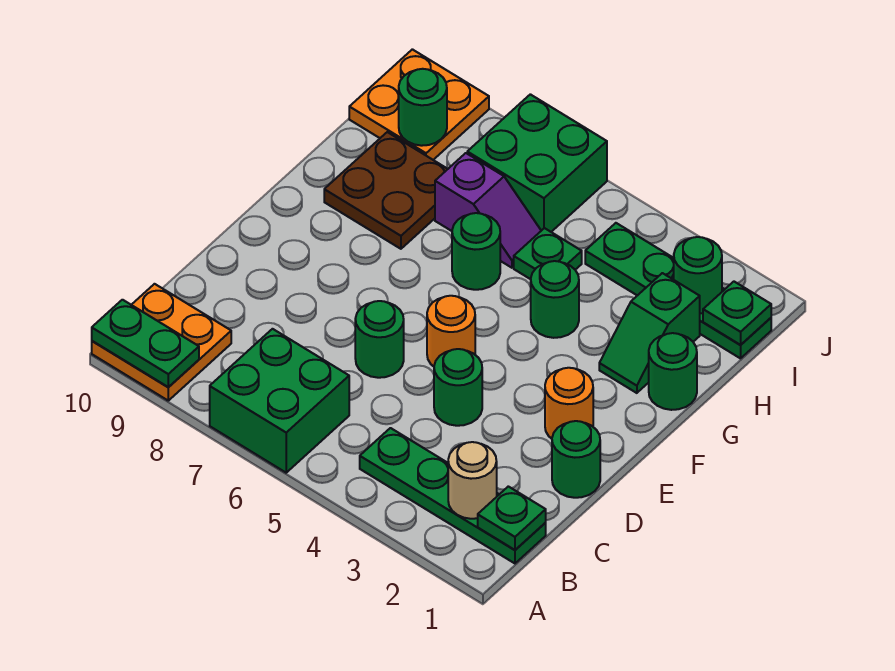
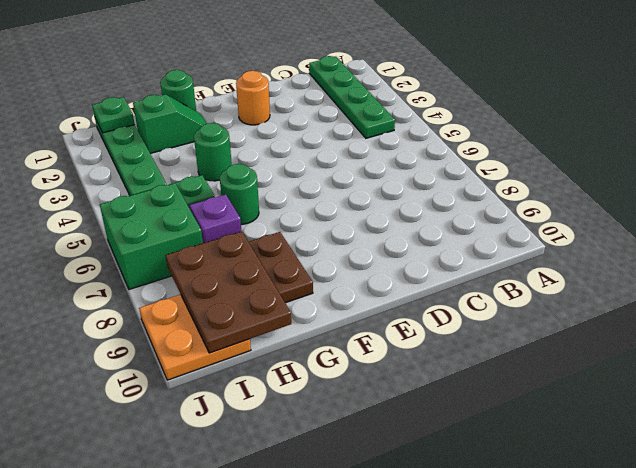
brown plate H8:I10 level 2 -> green round brick I9 level 2
none -> green brick A6:B7 level 1
none -> orange plate A9:B10 level 1
none -> green round brick D1 level 1

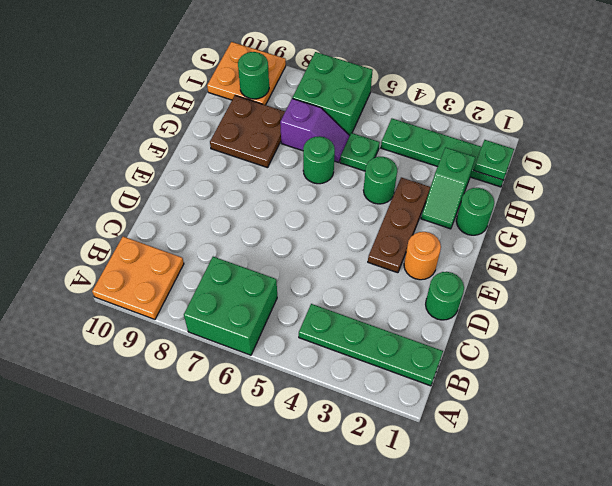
brown plate E3:G3 level 1 -> none
none -> green round brick D4 level 1
none -> green round brick D6 level 1
none -> orange round brick E5 level 1

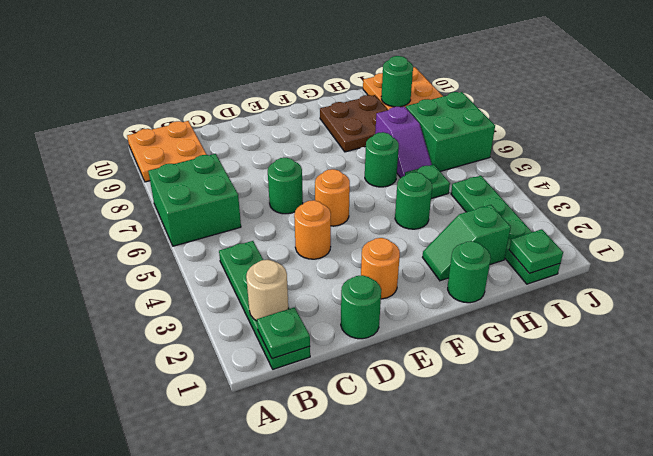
orange round brick D4 level 1 -> green round brick D4 level 1
none -> green plate A9:A10 level 2
none -> green round brick I2 level 2

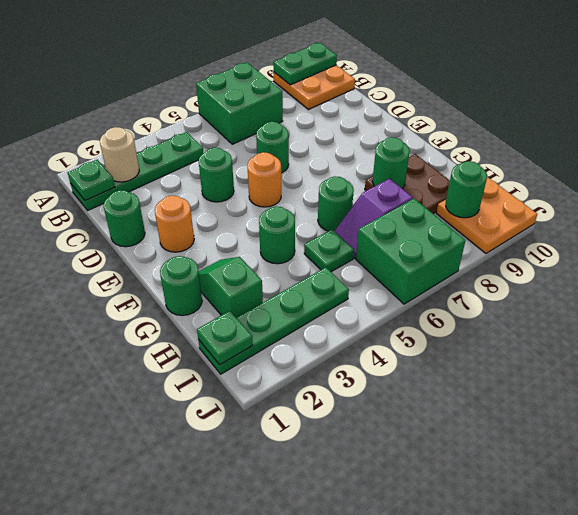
green round brick G8 level 2 -> green round brick I2 level 2

